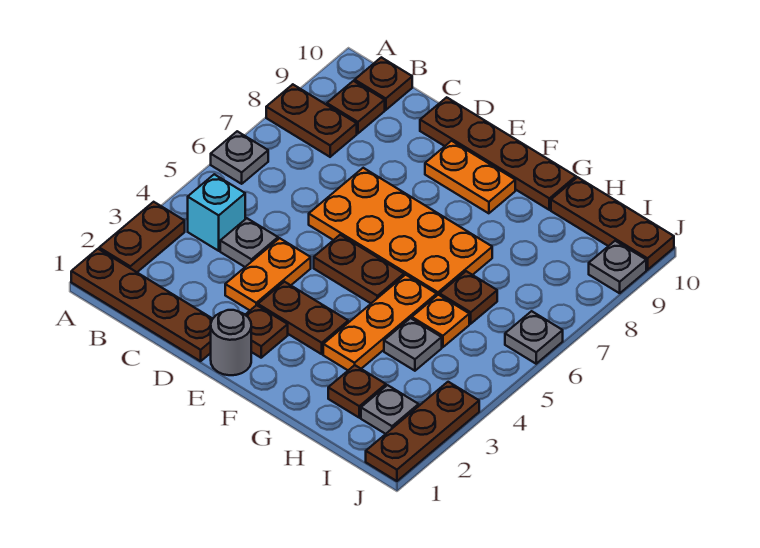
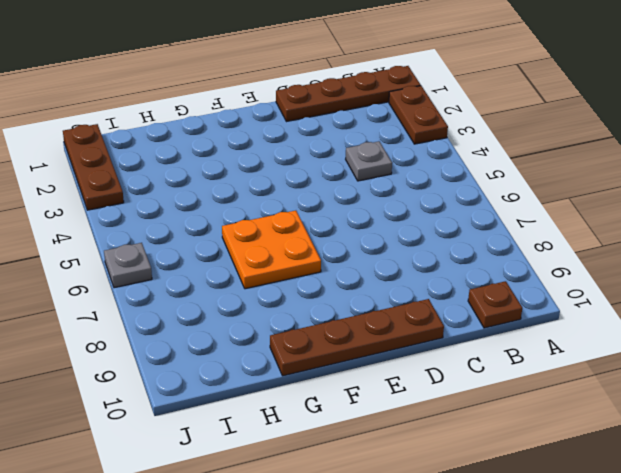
orange plate F6:G7 level 1 -> orange plate D6:G7 level 1
none -> grey plate A6 level 1
none -> brown plate A8:B8 level 1
none -> cyan brick B4 level 1

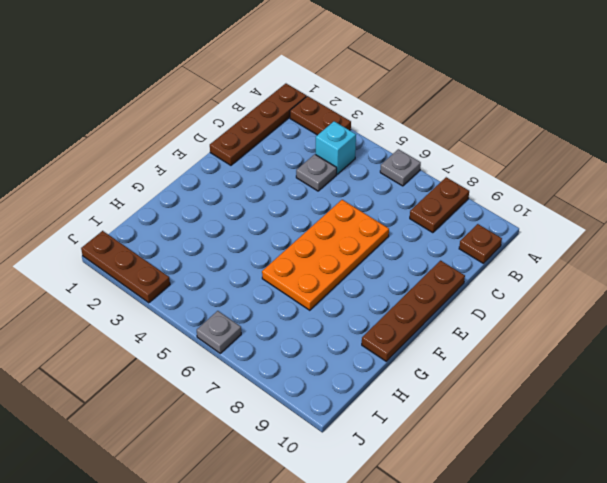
none -> brown plate B9 level 1
none -> orange plate D3:D4 level 1
none -> grey round brick E1 level 1

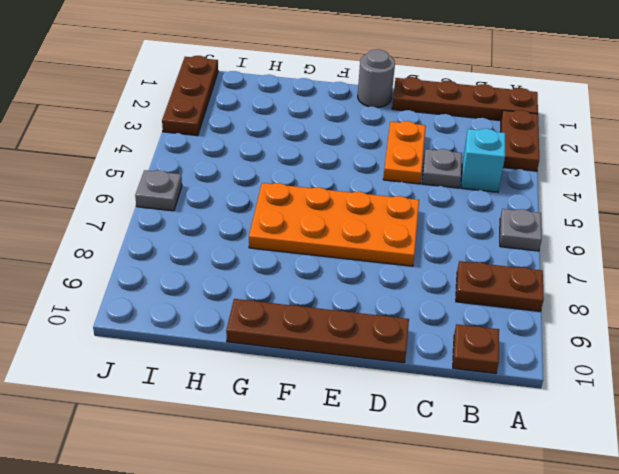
none -> brown plate B9 level 1
none -> brown plate E2 level 1
none -> brown plate E3:F3 level 1

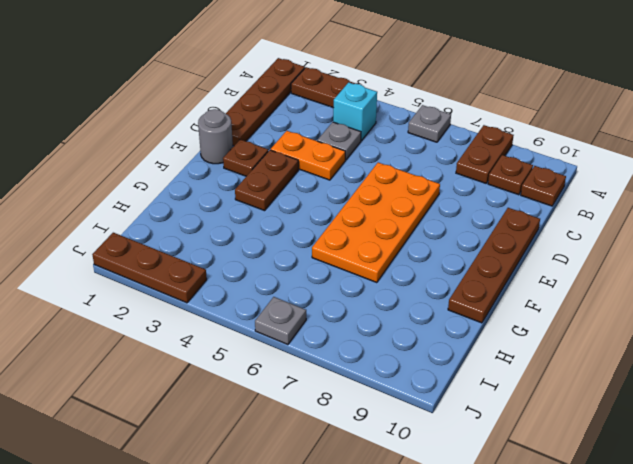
none -> brown plate E5:F5 level 1
none -> orange plate E9:F9 level 1
none -> orange plate G3:G5 level 1

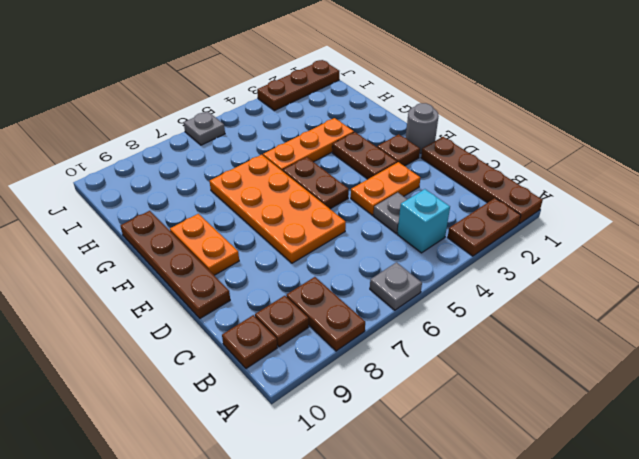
none -> brown plate H2 level 1
none -> grey plate H4 level 1
none -> orange plate H5 level 1

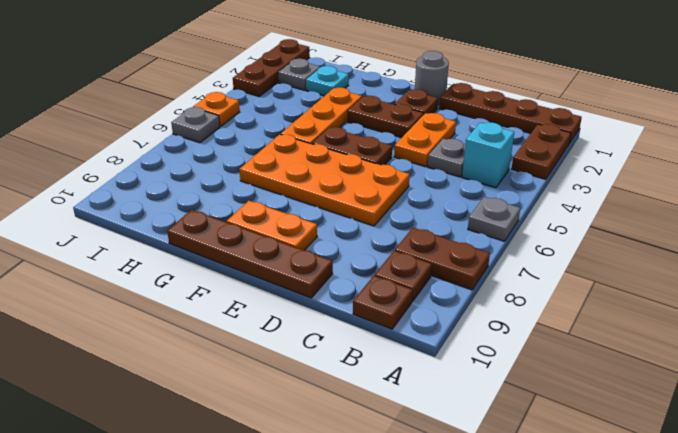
cyan plate H2 level 1 -> brown plate H2 level 1
orange plate J5 level 1 -> orange plate H5 level 1
none -> grey plate H4 level 1
none -> brown plate H6 level 1
none -> brown plate H10:J10 level 1

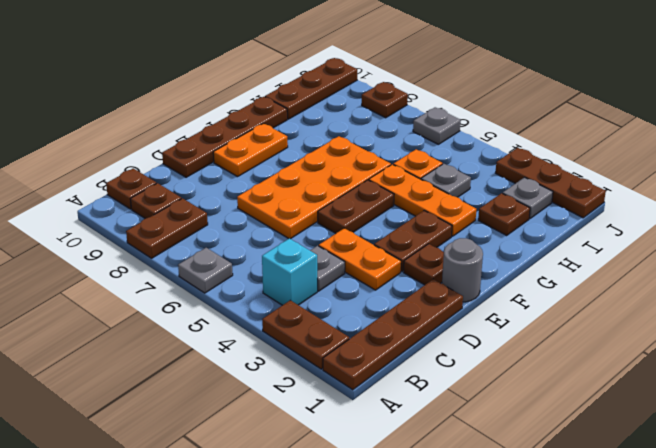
brown plate J8 level 1 -> brown plate H6 level 1
none -> grey plate J9 level 1

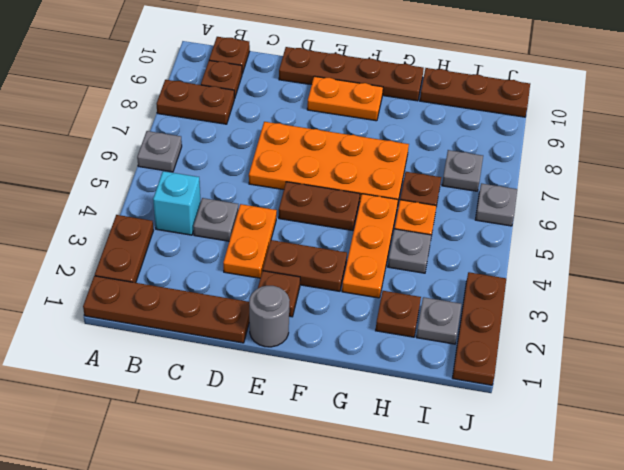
grey plate I7 level 1 -> grey plate J9 level 1

